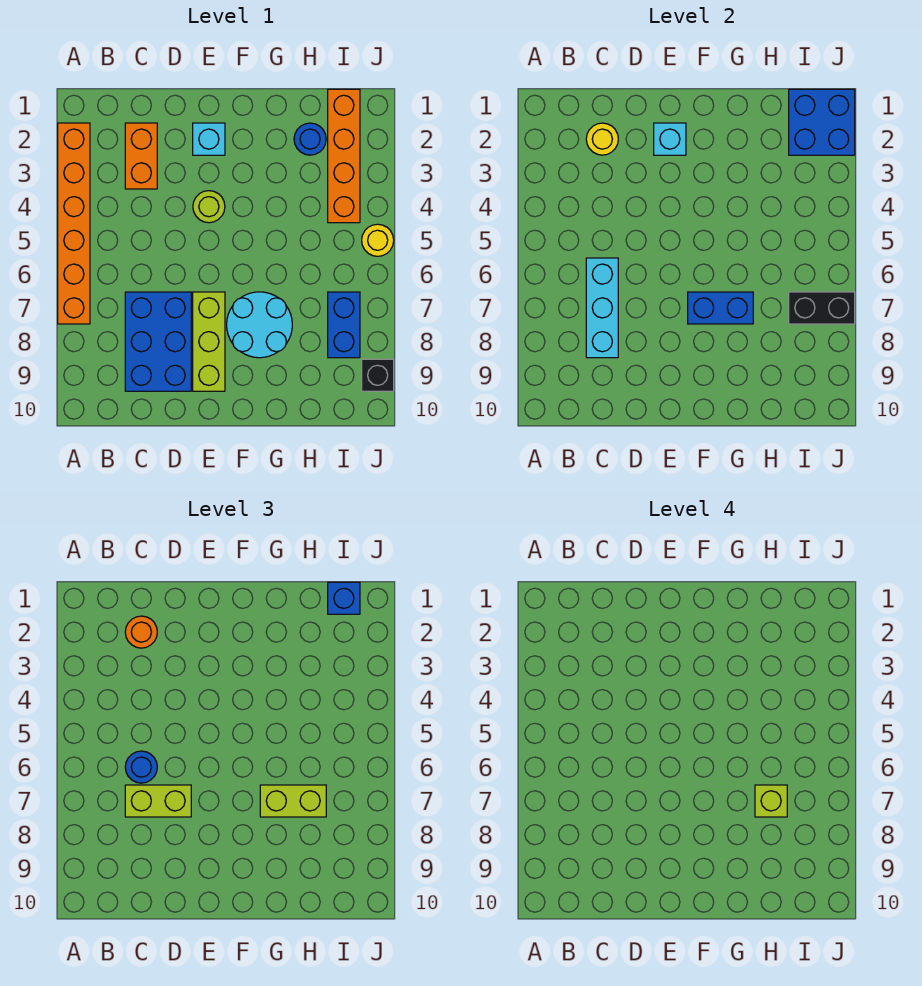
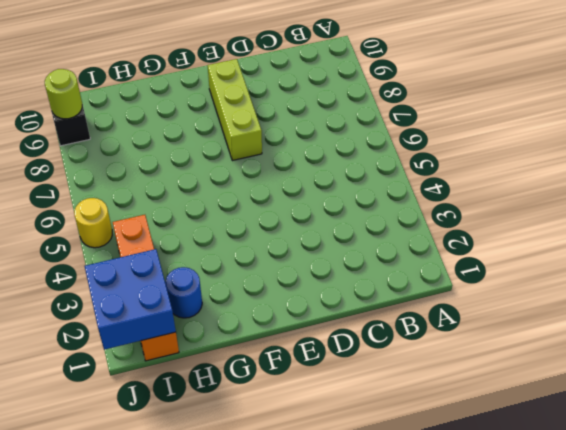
lime round brick J9 level 2 -> lime round brick E4 level 1
none -> orange brick A2:A7 level 1
none -> orange brick C2:C3 level 1
none -> blue brick C7:D9 level 1

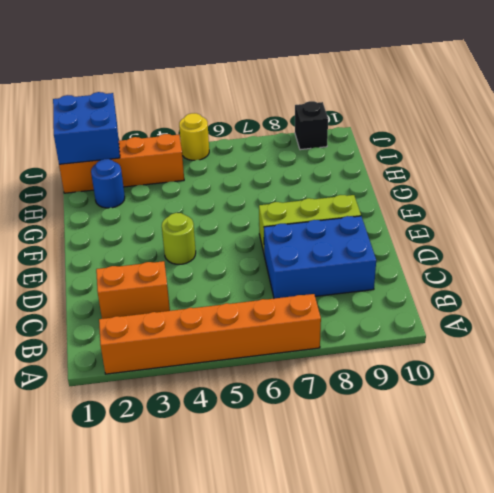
none -> cyan brick E2 level 1
none -> cyan round brick F7:G8 level 1
none -> blue brick I7:I8 level 1

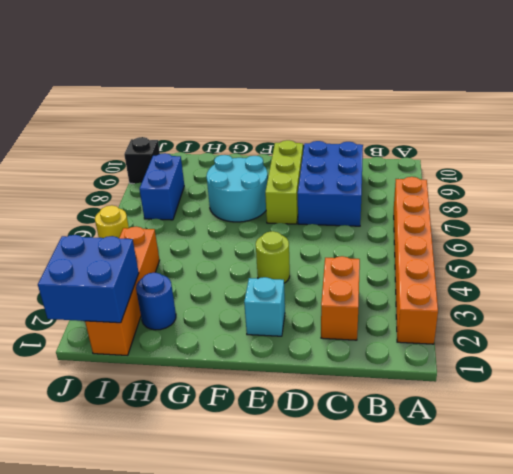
none -> yellow round brick C2 level 2
none -> cyan brick C6:C8 level 2
none -> cyan brick E2 level 2

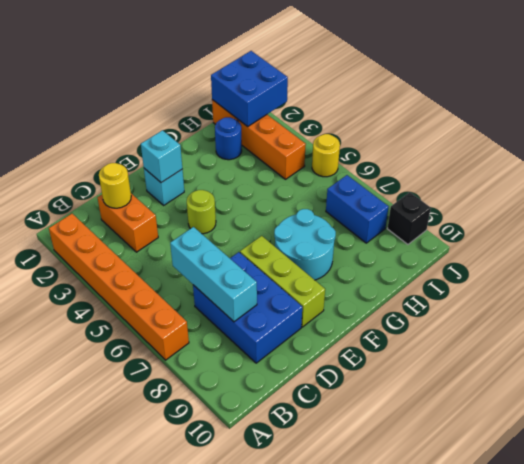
none -> blue brick F7:G7 level 2
none -> black brick I7:J7 level 2
none -> orange round brick C2 level 3

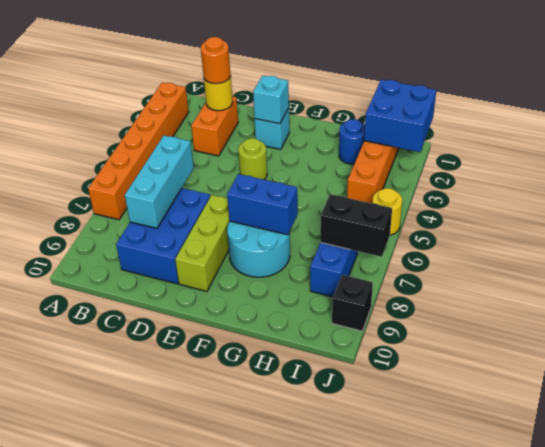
none -> blue round brick C6 level 3
none -> lime brick C7:D7 level 3
none -> lime brick G7:H7 level 3

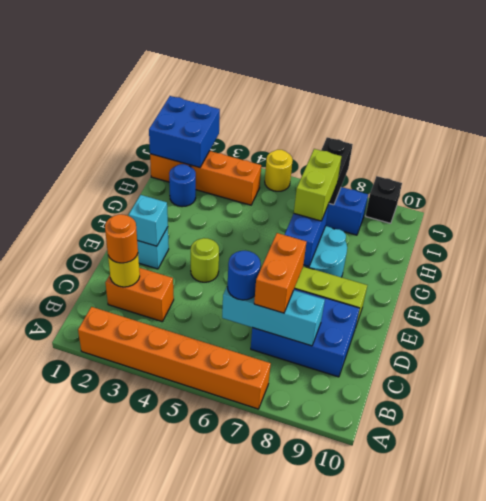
orange brick C7:D7 level 3 -> lime brick C7:D7 level 3
none -> blue brick I1 level 3
none -> lime brick H7 level 4

